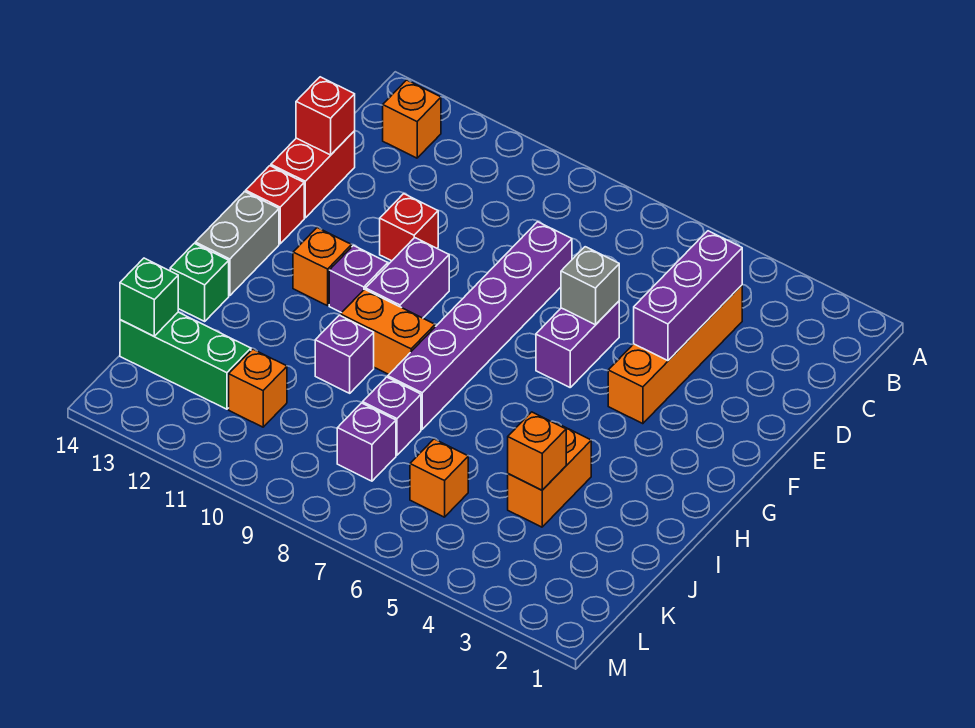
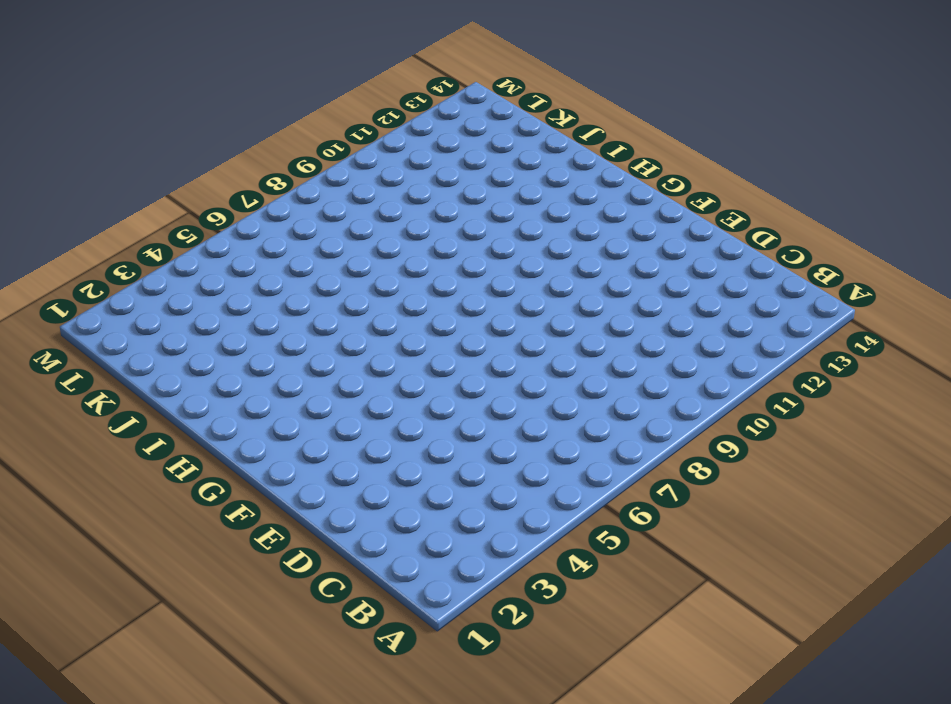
none -> orange brick B13 level 1
none -> orange brick C4:F4 level 1
none -> purple brick D8:I8 level 1

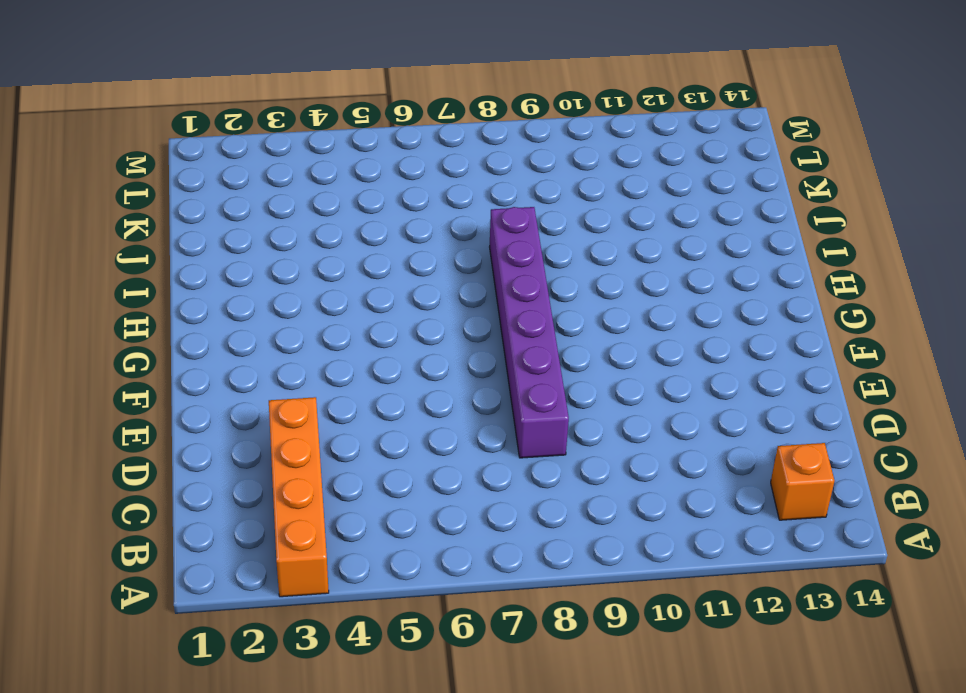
orange brick A3:D3 level 1 -> orange brick C4:F4 level 1
none -> red brick D14:E14 level 1
none -> purple brick E6:F6 level 1
none -> red brick E11 level 1

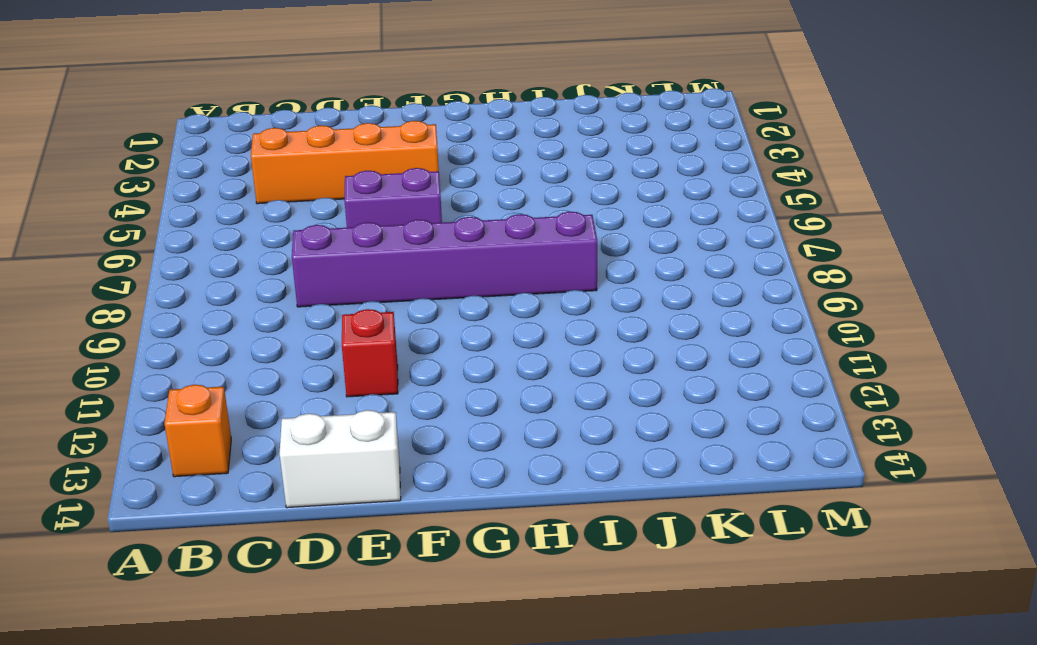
white brick D14:E14 level 1 -> red brick D14:E14 level 1
none -> purple brick F10:G10 level 1
none -> red brick F14 level 1
none -> purple brick G11 level 1

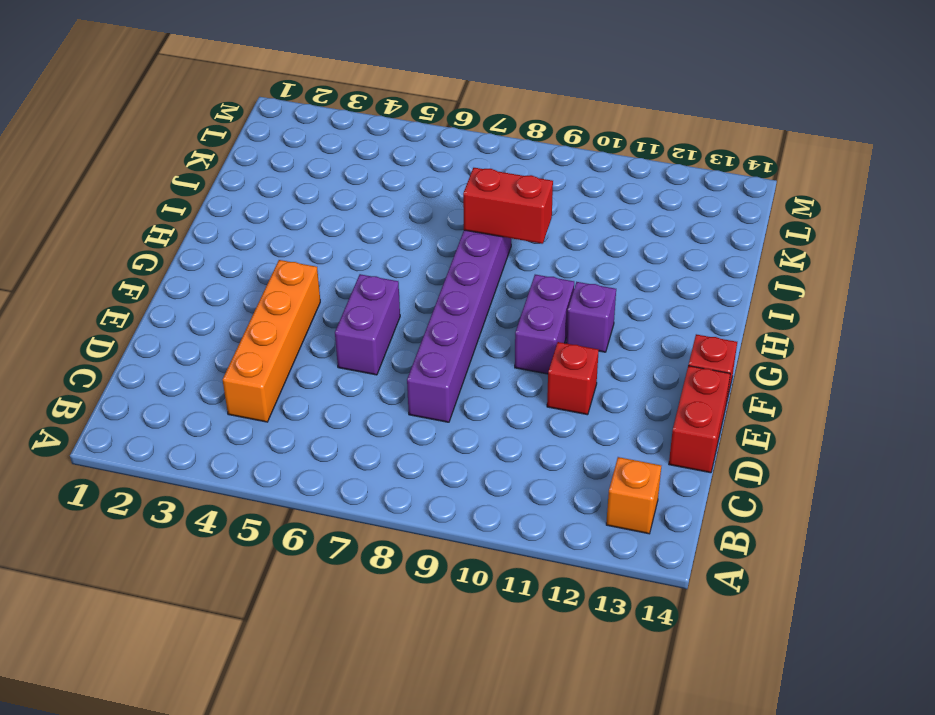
red brick I8:I9 level 2 -> none
none -> orange brick G12 level 1
none -> grey brick G14:H14 level 1
none -> orange brick H9:H10 level 1

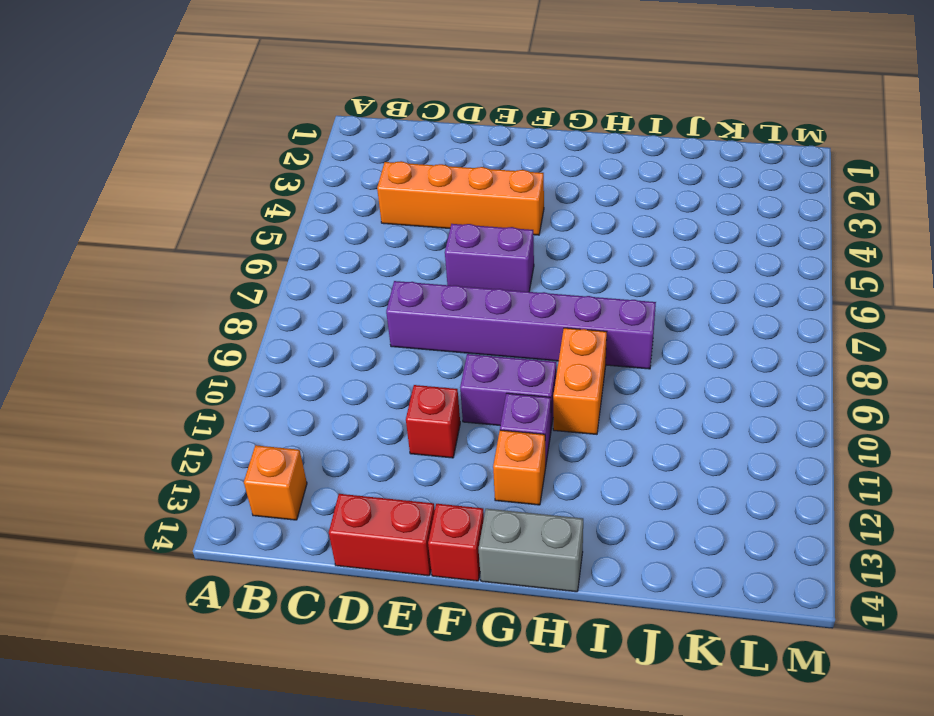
none -> orange brick I4:J4 level 1
none -> purple brick I10 level 1
none -> green brick I14 level 1

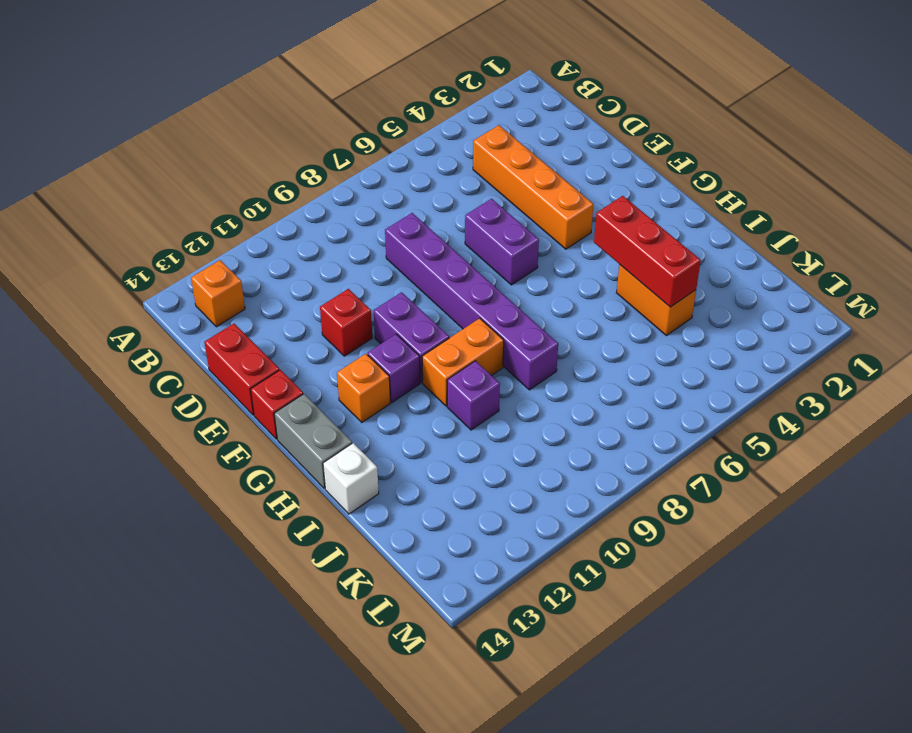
red brick H4:J4 level 2 -> orange brick J4 level 2
white brick I14 level 1 -> green brick I14 level 1
none -> purple brick J8 level 1
none -> orange brick K6 level 1
none -> purple brick K8 level 1

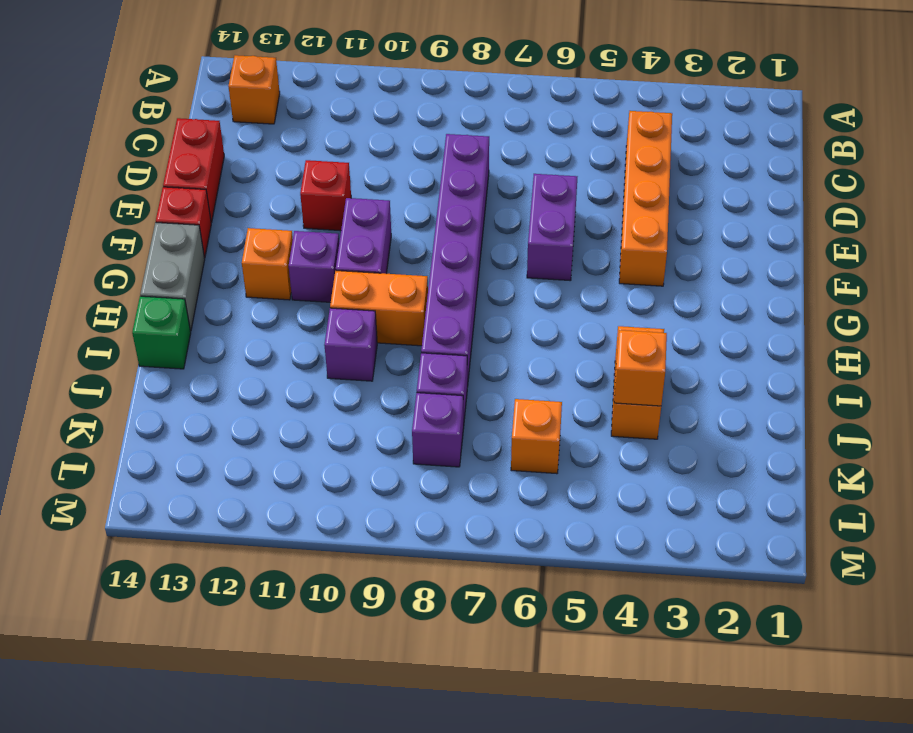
none -> orange brick K11 level 1
none -> green brick K12:K14 level 1
none -> purple brick C4:E4 level 2

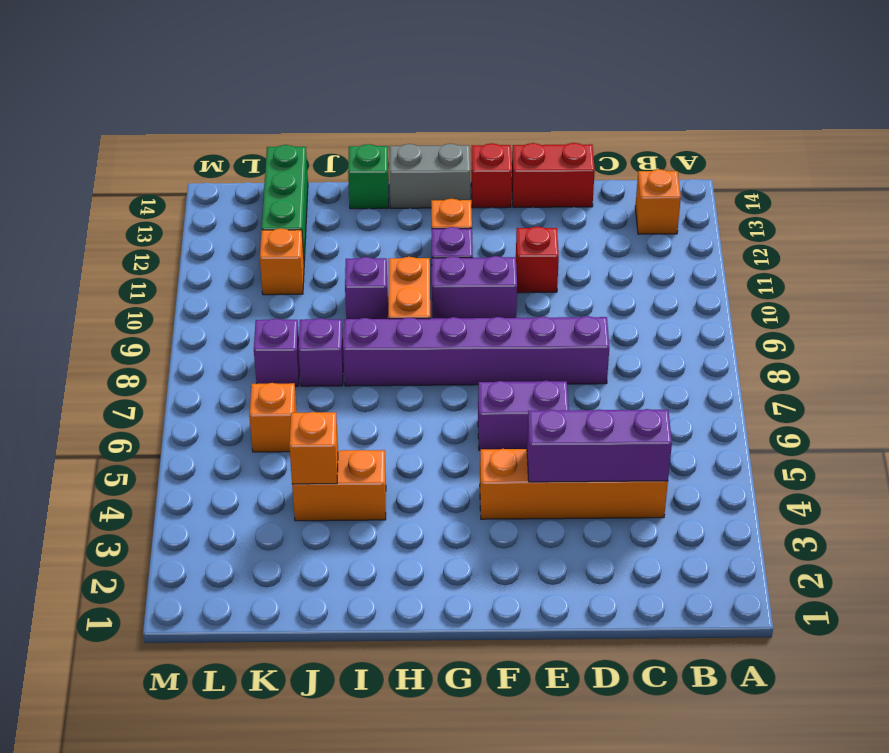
none -> red brick D14 level 2
none -> grey brick E6 level 2
none -> green brick K14 level 2

